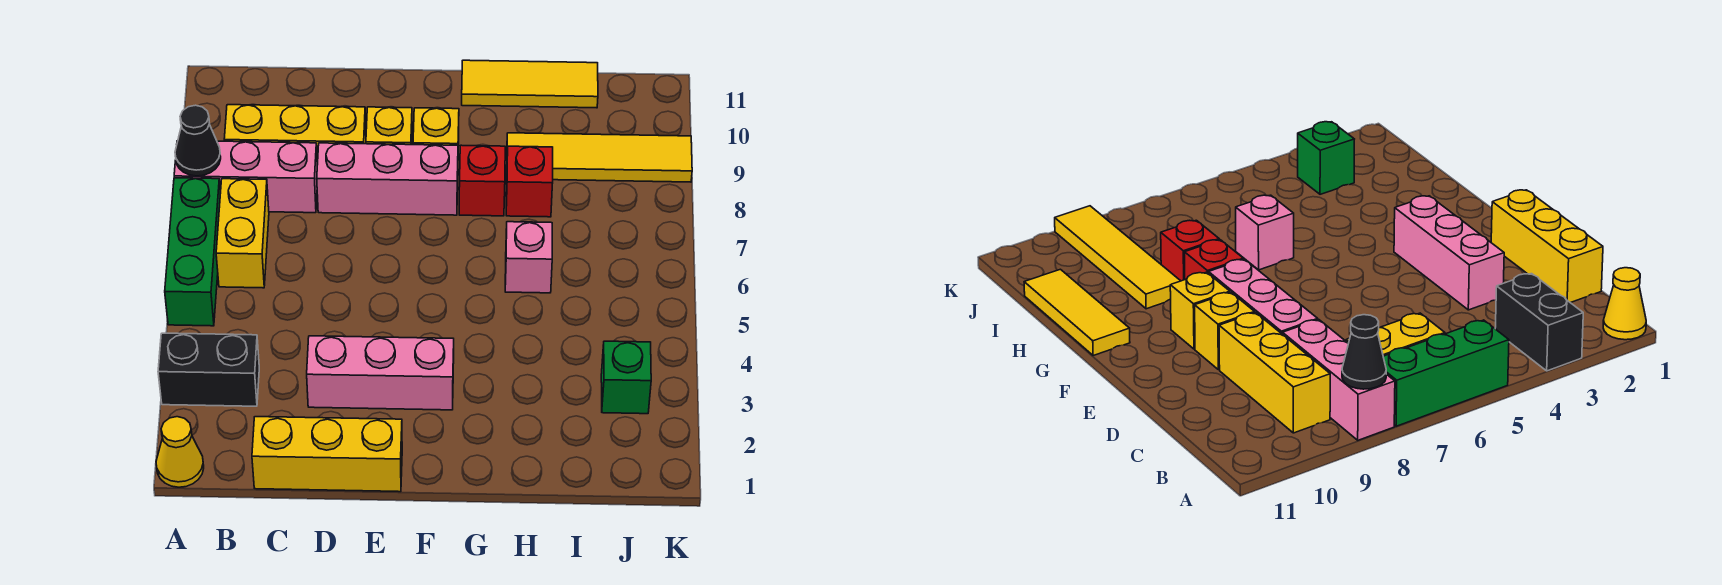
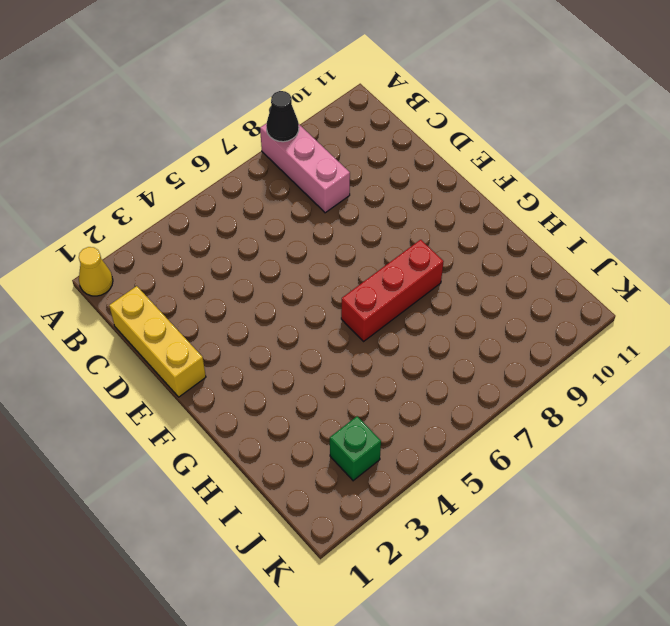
red brick G6:G8 level 1 -> red brick G8 level 1
none -> black brick A3:B3 level 1
none -> green brick A5:A7 level 1
none -> yellow brick B6:B7 level 1

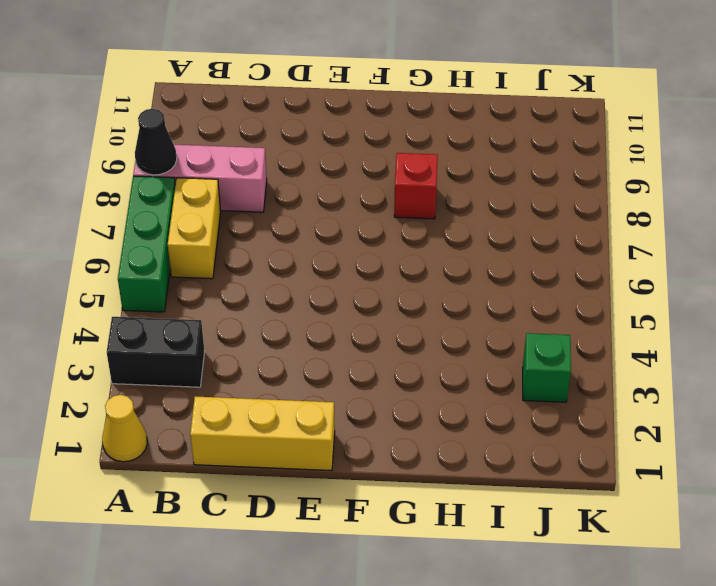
none -> yellow brick B9:D9 level 1
none -> pink brick D3:F3 level 1
none -> pink brick D8:F8 level 1

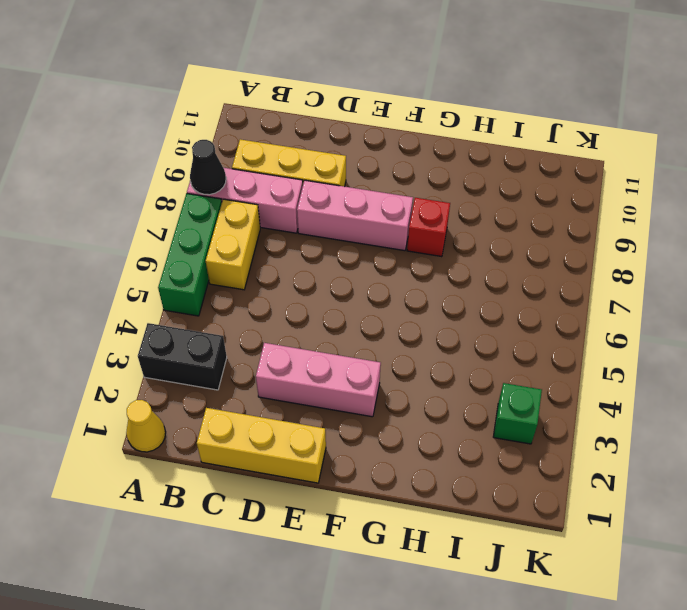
none -> yellow brick E9 level 1
none -> yellow brick F9 level 1
none -> yellow tile G11:I11 level 1

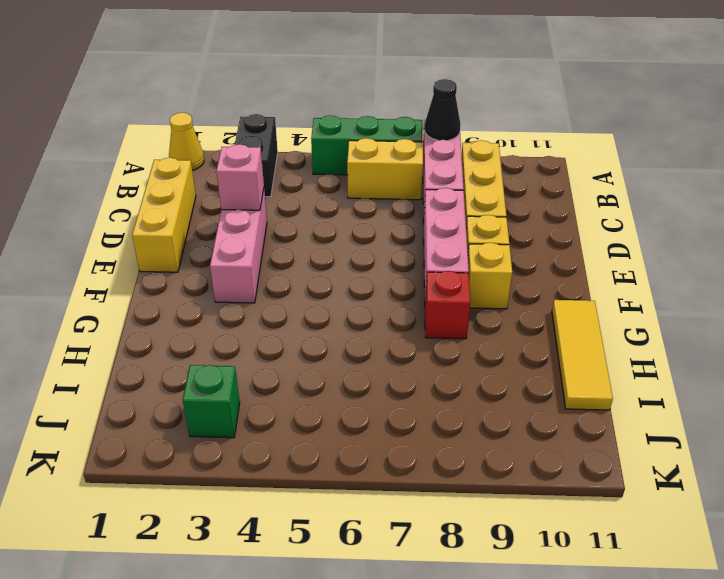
pink brick D3 level 2 -> pink brick H6 level 1
none -> red brick H8 level 1
none -> yellow tile H9:K9 level 1

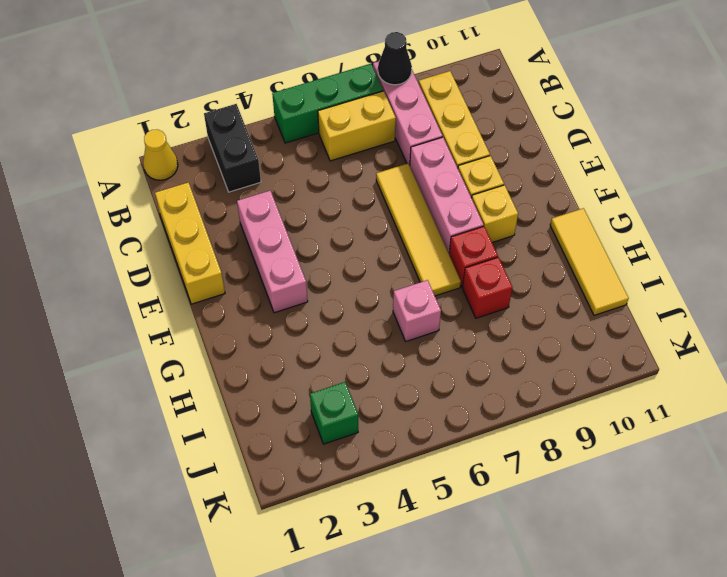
yellow tile D7:G7 level 1 -> yellow tile H9:K9 level 1

